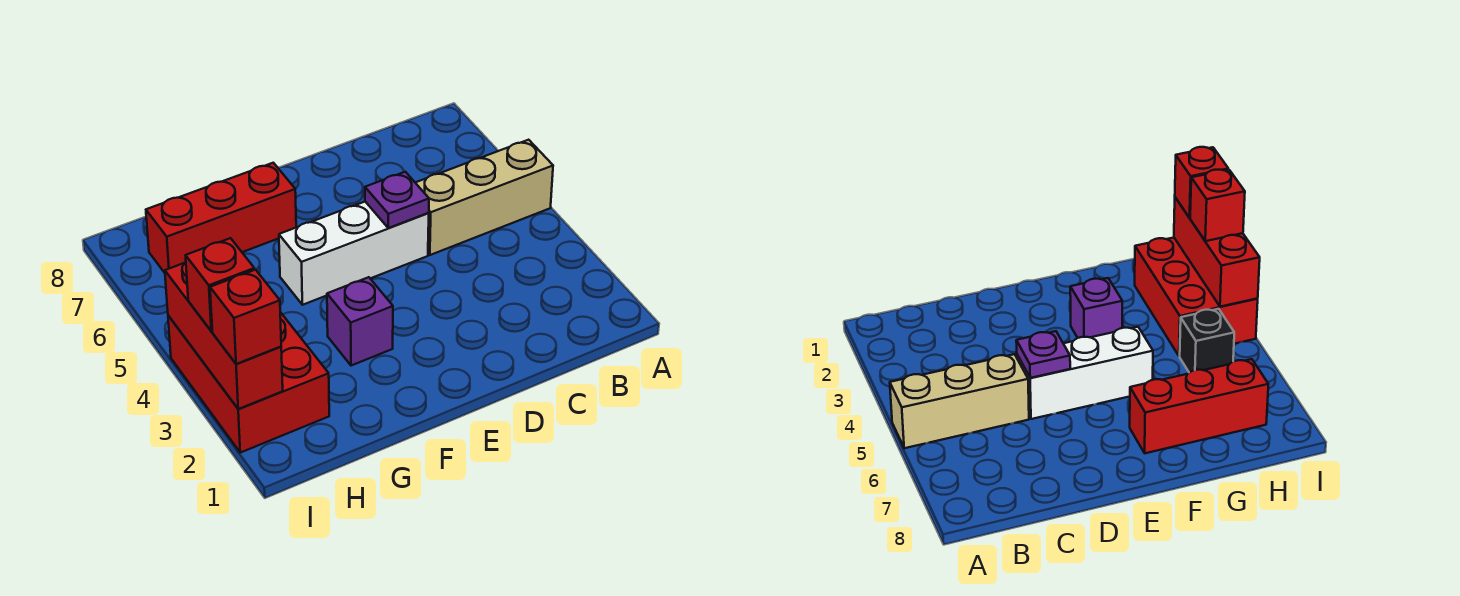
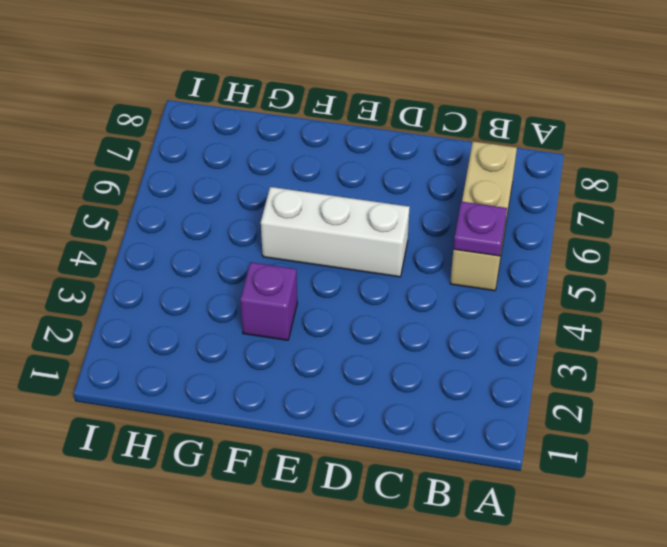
tan brick B5:B7 level 1 -> tan brick A5:C5 level 1
purple plate B5 level 2 -> purple plate D5 level 2
none -> red brick F7:H7 level 1
none -> red brick H2:I4 level 1

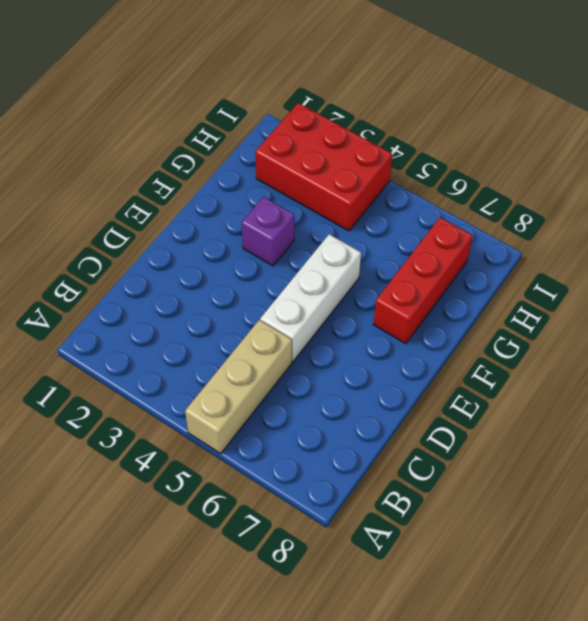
none -> black brick H5 level 1
none -> purple plate D5 level 2

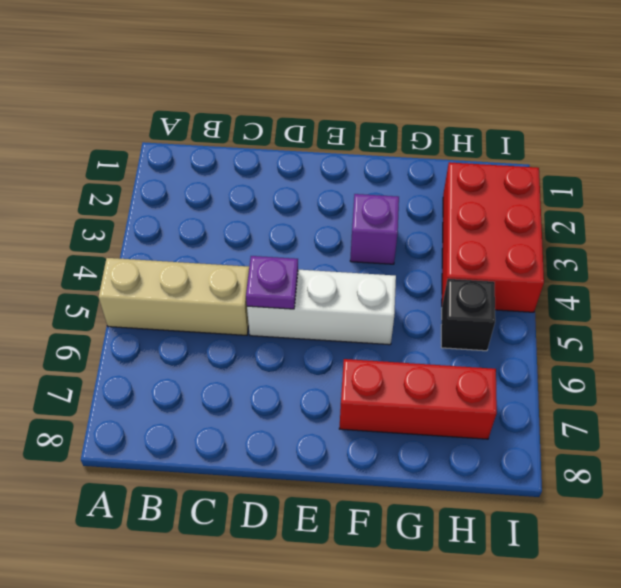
none -> red brick I2:I4 level 2
none -> red brick I2 level 3

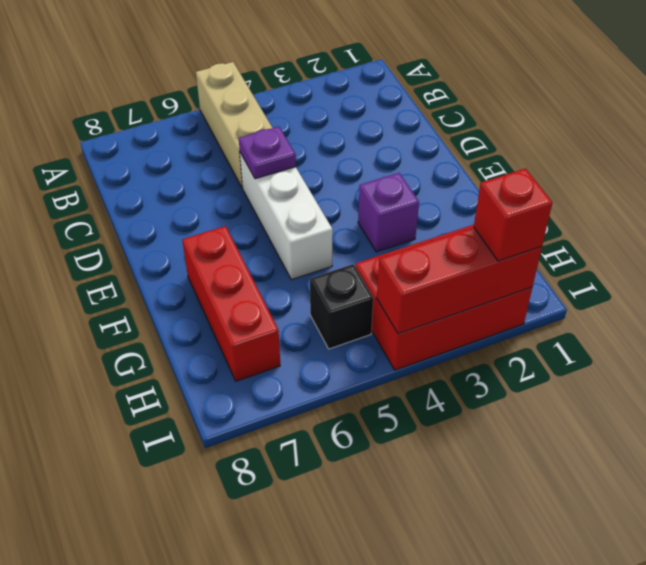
none -> red brick I3 level 3

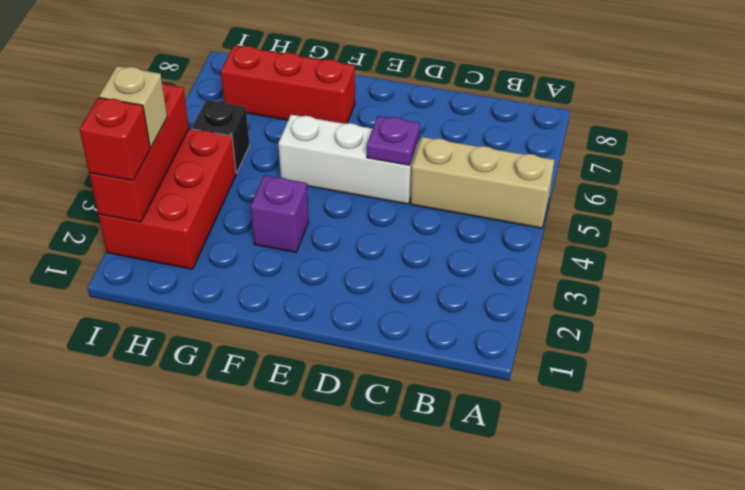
tan brick I3 level 3 -> red brick I3 level 3

